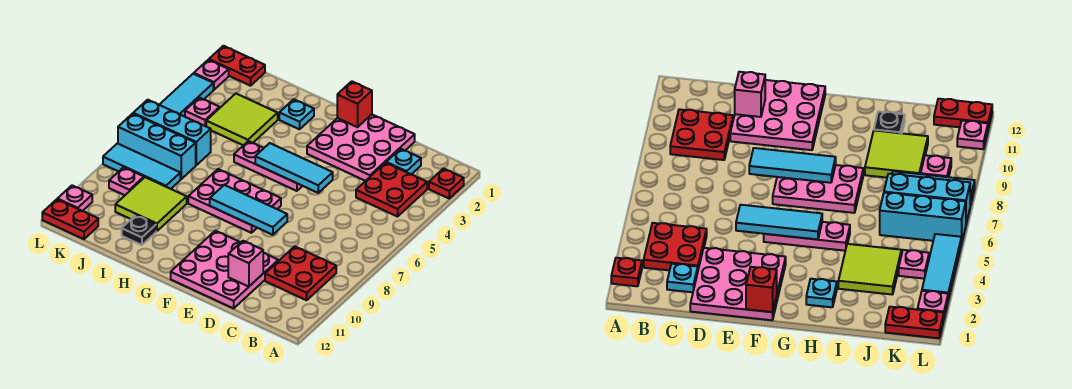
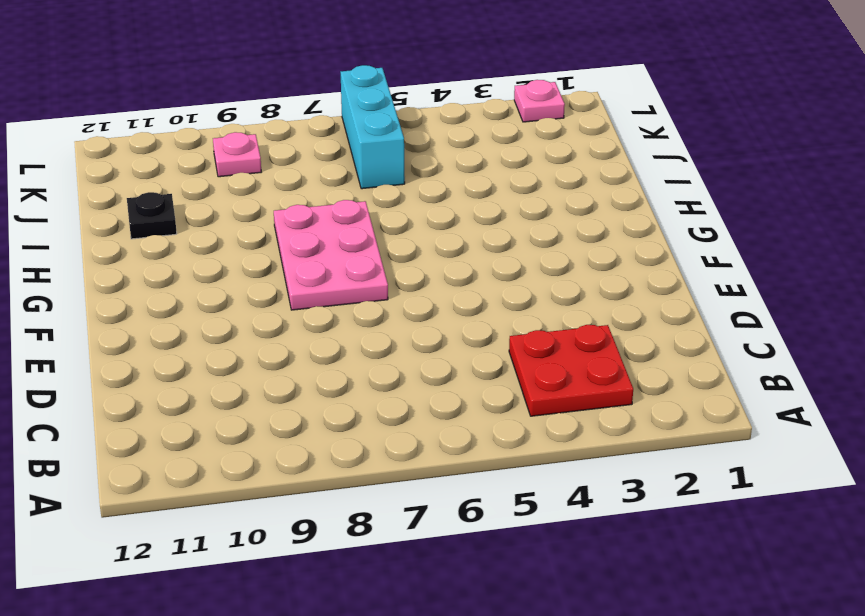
none -> red plate A2 level 1
none -> red plate B9:C10 level 1
none -> cyan plate C2 level 1

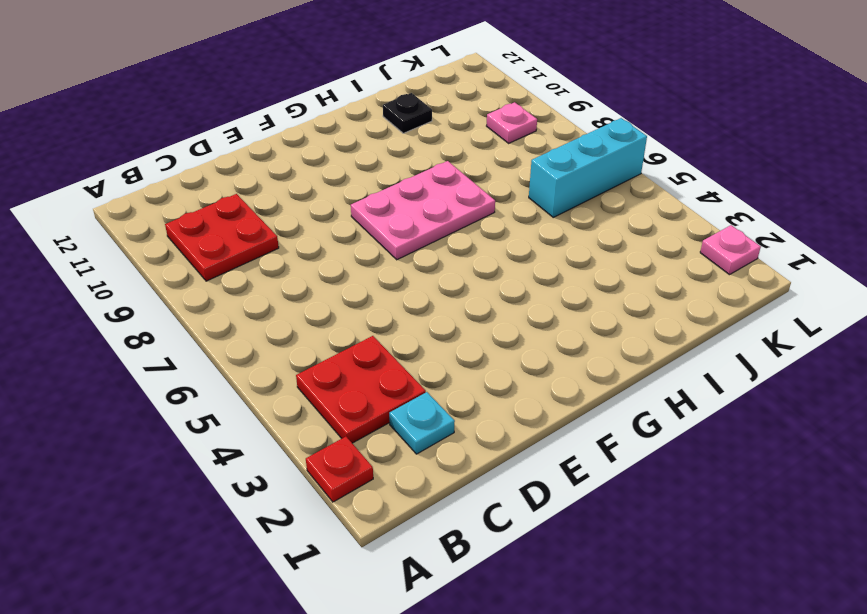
none -> pink plate D1:F3 level 1
none -> pink plate D10:F12 level 1
none -> pink plate F5:H5 level 1

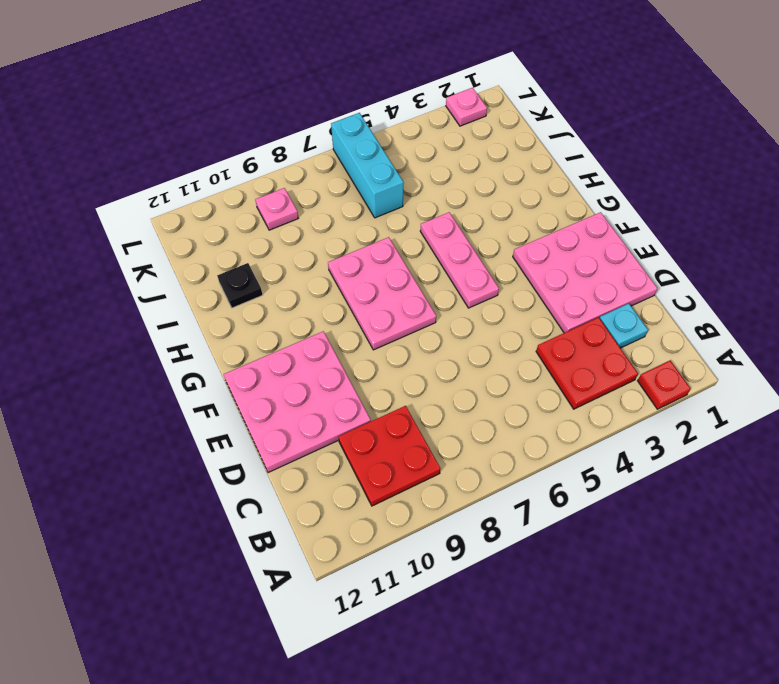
none -> cyan plate H2 level 1
none -> lime tile I3:J4 level 1
none -> lime tile I9:J10 level 1

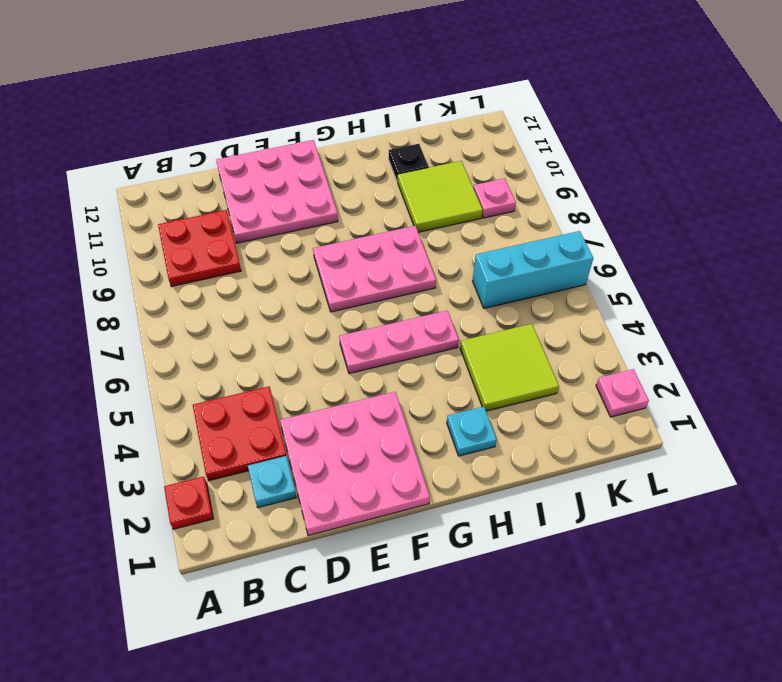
none -> cyan brick J7:L7 level 1
none -> cyan tile J8:L8 level 1
none -> red plate K1:L1 level 1

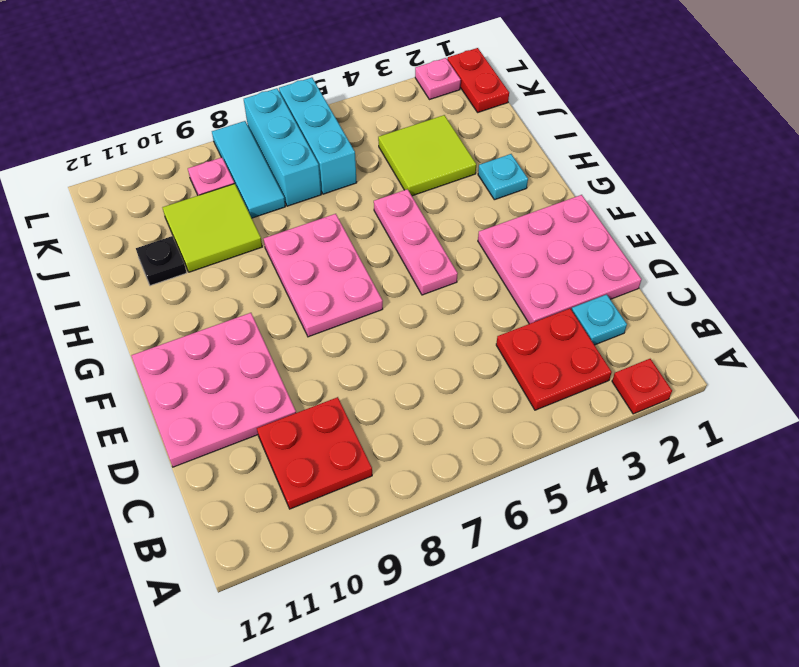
none -> pink plate K4 level 1
none -> red plate K12:L12 level 1
none -> cyan tile L3:L5 level 1

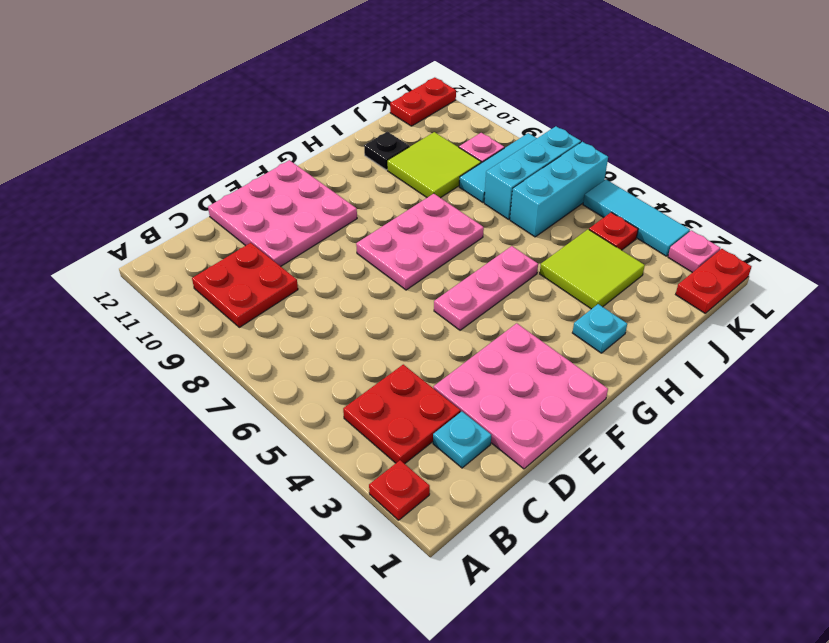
red plate K4 level 1 -> pink plate K4 level 1
none -> pink plate L11 level 1
none -> pink brick D11 level 2
none -> cyan tile E5:G5 level 2

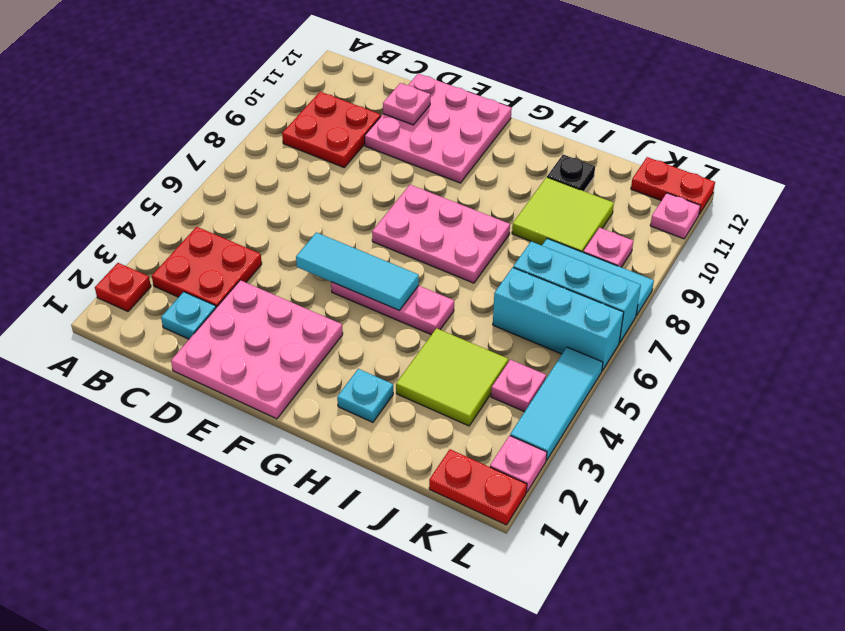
pink plate D11 level 2 -> pink brick D11 level 2
none -> cyan tile E8:G8 level 2
none -> red brick F1 level 2

